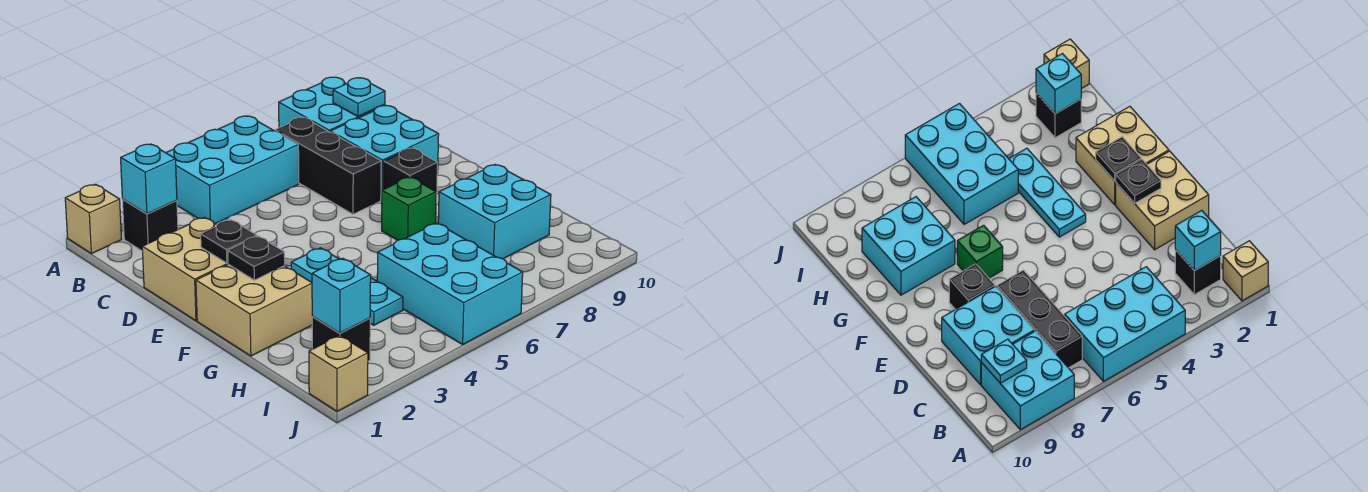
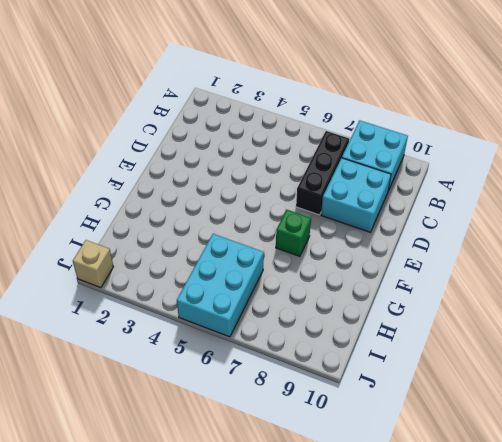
none -> tan brick A1 level 1
none -> cyan brick A4:B6 level 1
none -> black brick B2 level 1

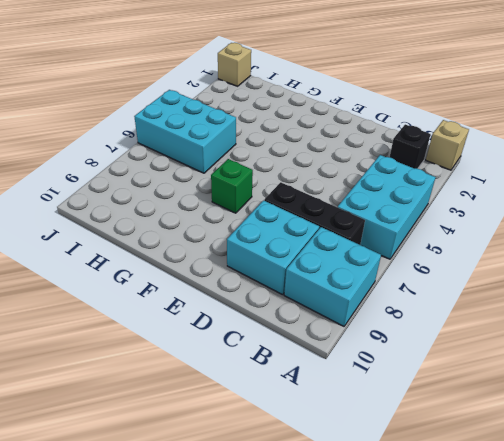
none -> tan brick D1:E2 level 1
none -> black brick E8 level 1
none -> tan brick F1:G2 level 1

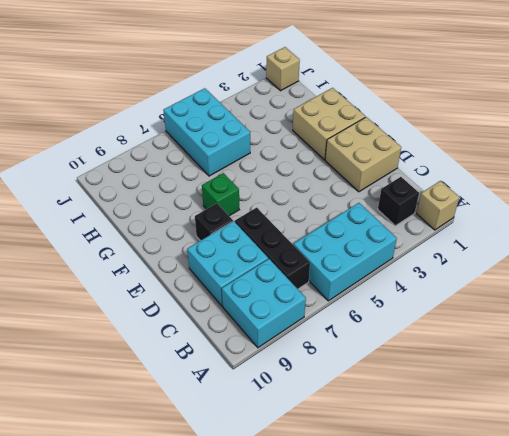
none -> cyan plate F4:H4 level 1
none -> cyan brick G8:H9 level 1
none -> black brick I2 level 1

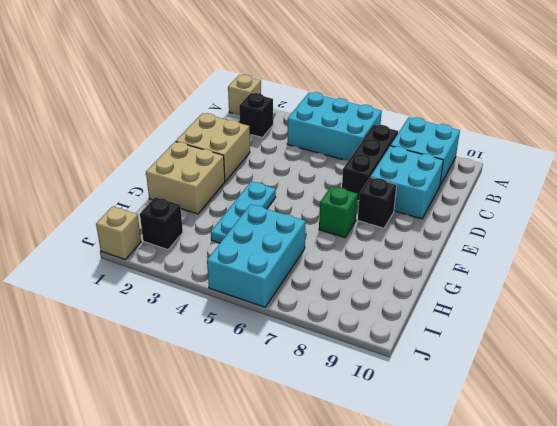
none -> cyan brick G8:H9 level 1
none -> cyan brick B2 level 2
none -> cyan plate B9 level 2

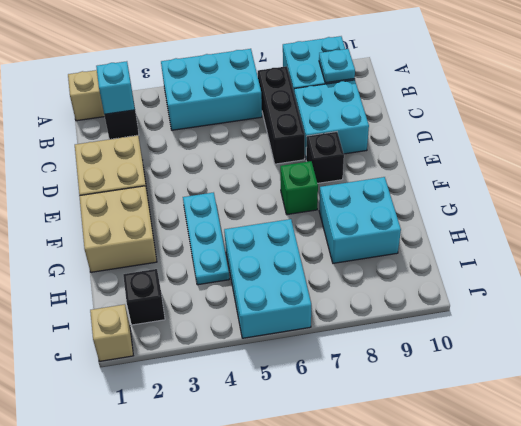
none -> black plate E2 level 2
none -> black plate F2 level 2
none -> cyan brick I2 level 2

